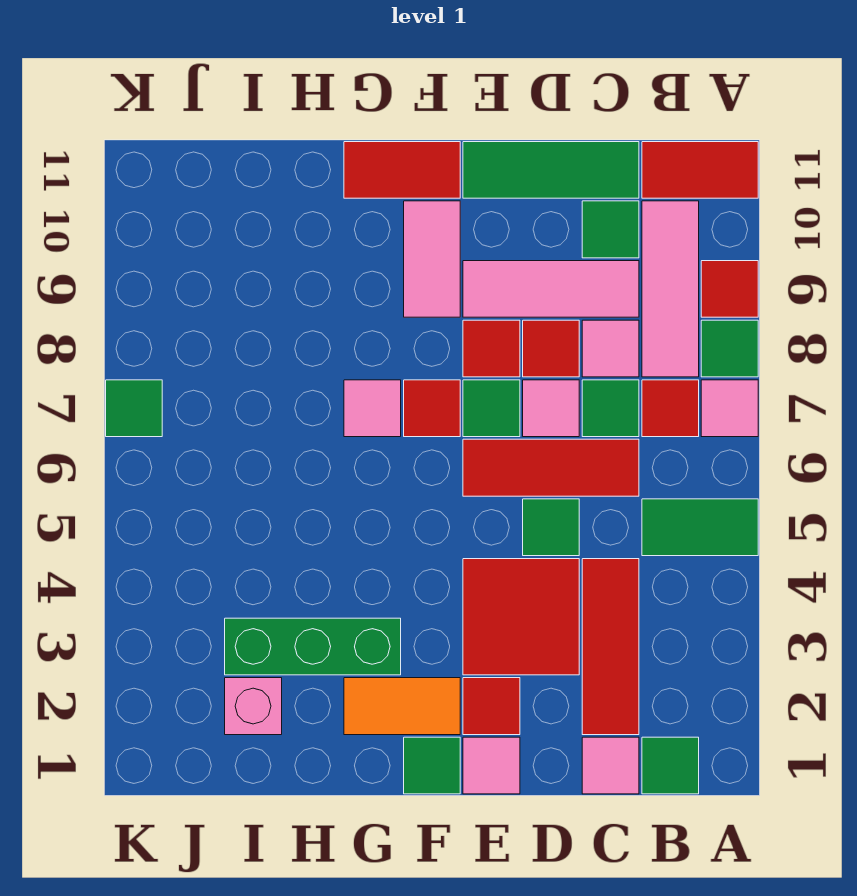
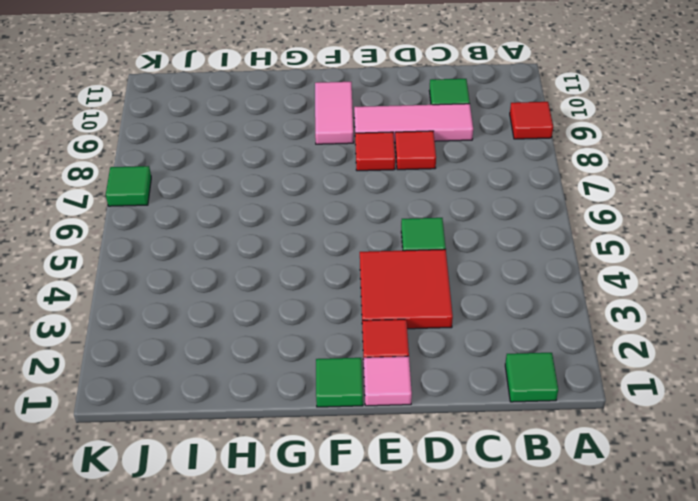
none -> green tile A5:B5 level 1
none -> pink tile A7 level 1
none -> green tile A8 level 1
none -> red tile A11:B11 level 1

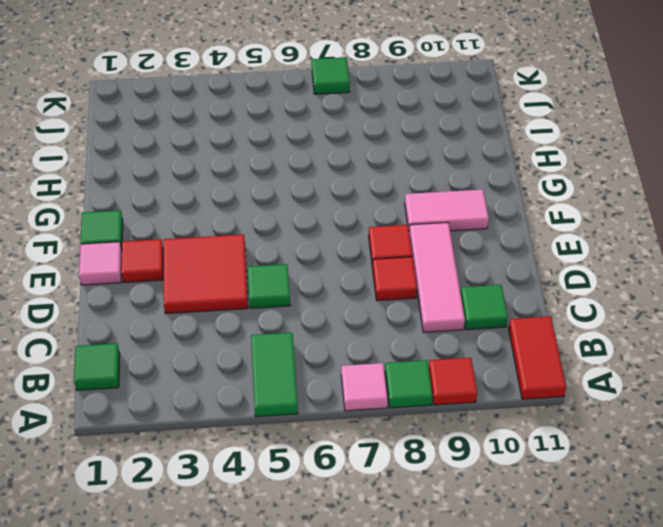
none -> red tile B7 level 1
none -> pink tile B8:B10 level 1
none -> pink tile C1 level 1
none -> red tile C2:C4 level 1

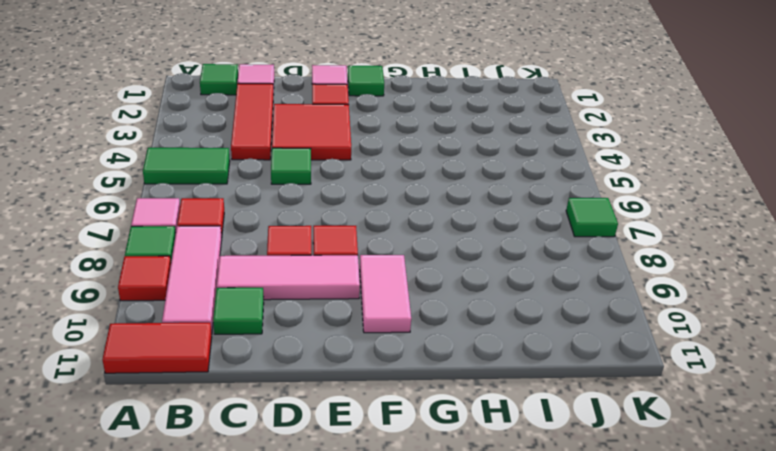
none -> red tile C6:E6 level 1
none -> green tile C7 level 1
none -> pink tile C8 level 1
none -> green tile C11:E11 level 1

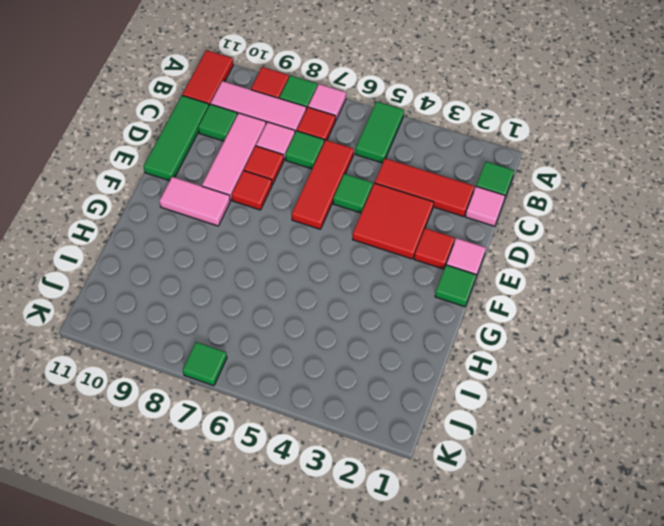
none -> pink tile D7 level 1
none -> green tile E7 level 1
none -> orange tile F2:G2 level 1
none -> red tile F7 level 1

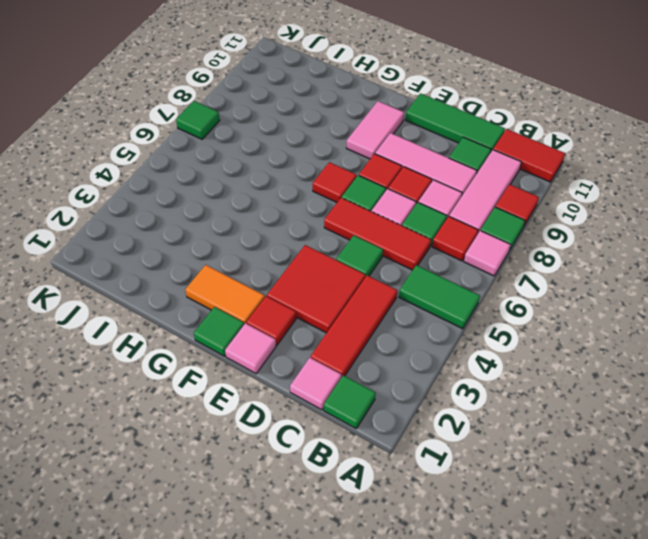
none -> red tile F11:G11 level 1
none -> green brick G3:I3 level 1
none -> pink tile G7 level 1
none -> pink brick I2 level 1

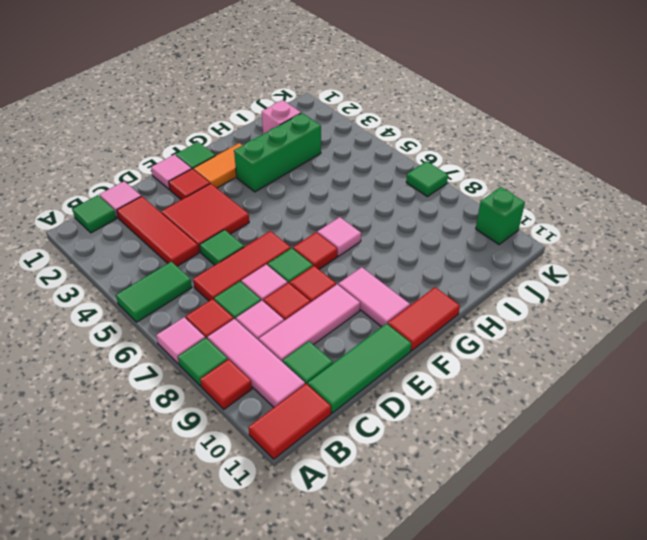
green brick K10 level 1 -> none

